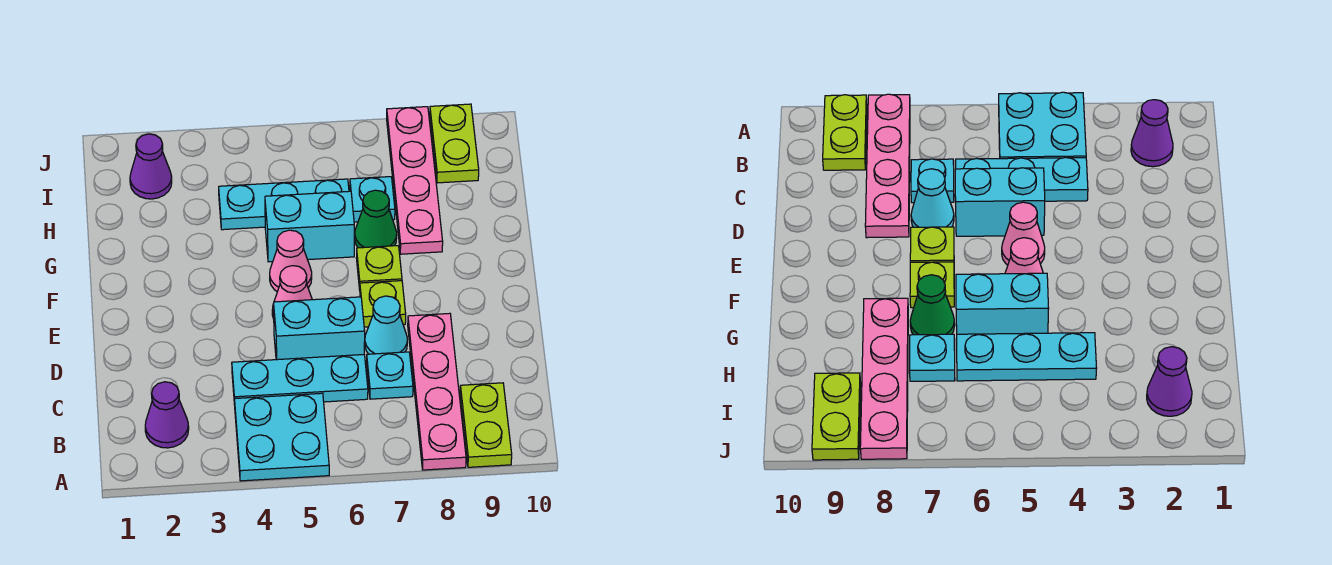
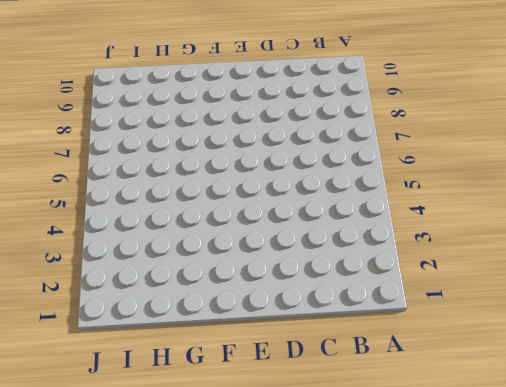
none -> cyan plate A4:B5 level 1
none -> pink plate A8:D8 level 1
none -> lime plate A9:B9 level 1

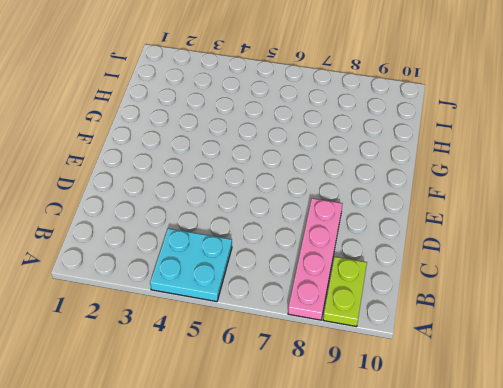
none -> purple cone B2 level 1
none -> cyan plate C4:C6 level 1
none -> cyan plate C7 level 1

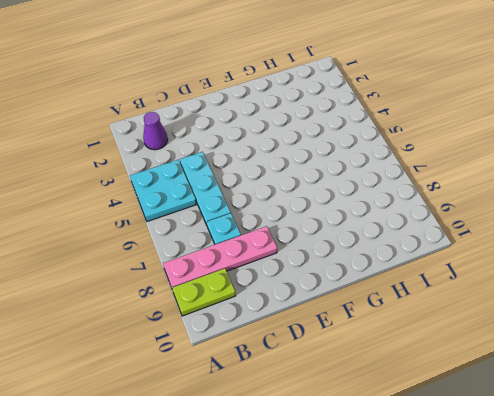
none -> cyan brick D5:D6 level 1
none -> cyan cone D7 level 1
none -> pink cone E5 level 1

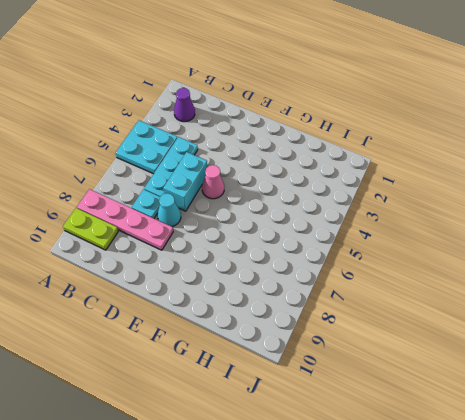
none -> lime plate E7 level 1
none -> pink cone F5 level 1
none -> lime plate F7 level 1

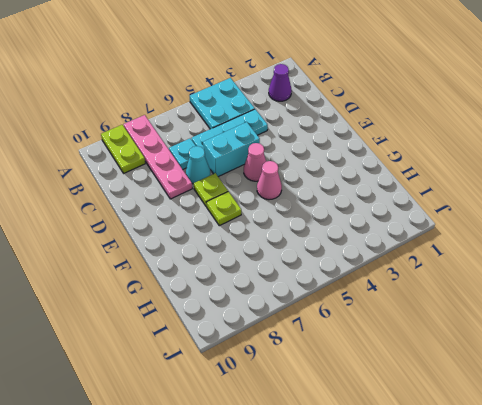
none -> cyan brick G5:G6 level 1
none -> green cone G7 level 1
none -> pink plate G8:J8 level 1

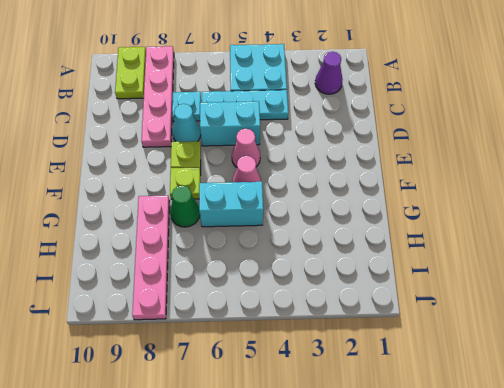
none -> cyan plate H4:H6 level 1
none -> cyan plate H7 level 1
none -> purple cone I2 level 1

